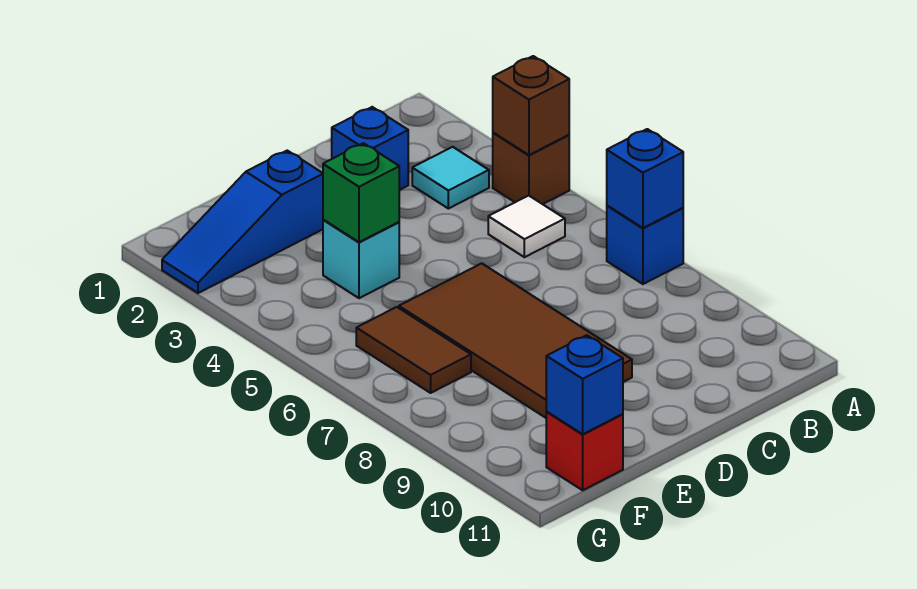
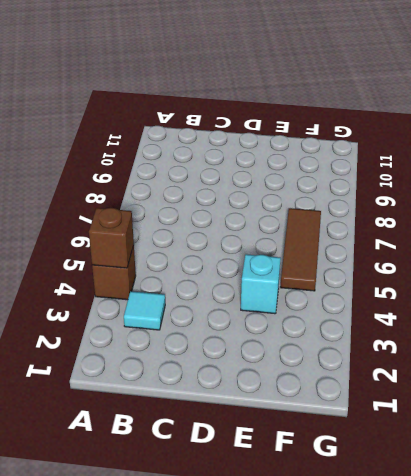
brown tile F5:F7 level 1 -> brown tile F6:F7 level 1
none -> blue brick A7 level 1
none -> white tile B5 level 1
none -> blue brick C2 level 1

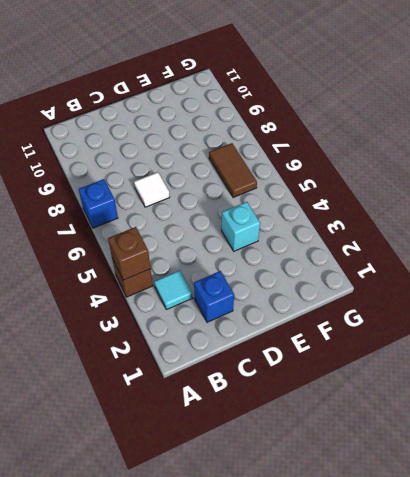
white tile C7 level 1 -> white tile B5 level 1
none -> brown tile D6:E9 level 1
none -> blue slope E2:G2 level 1 top E
none -> red brick F11 level 1

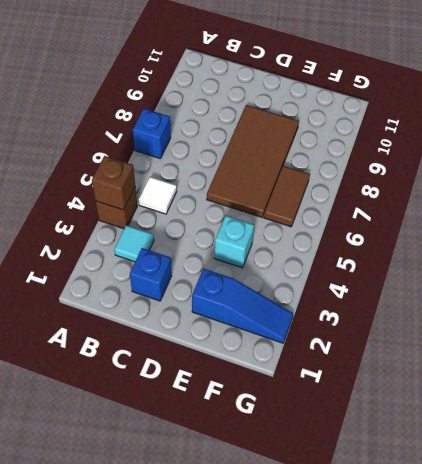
none -> red brick F11 level 1
none -> blue brick A7 level 2
none -> green brick E4 level 2

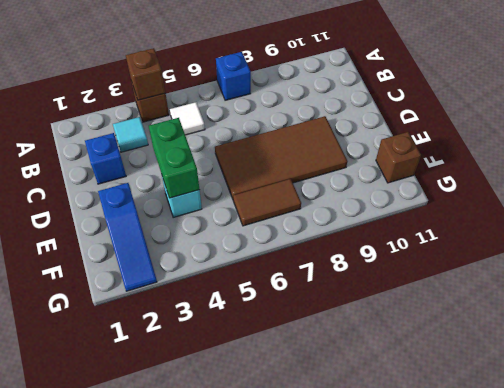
green brick D4:E4 level 2 -> green brick E4 level 2
brown brick F11 level 1 -> red brick F11 level 1
none -> blue brick A7 level 2
none -> blue brick F11 level 2

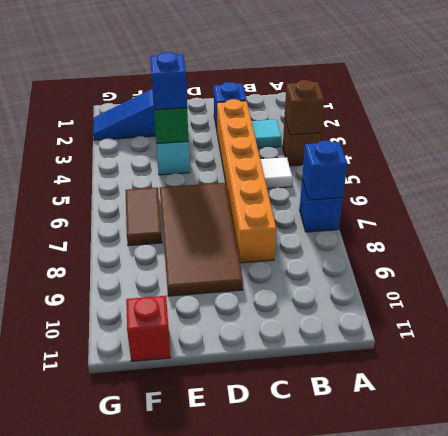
orange brick C3:C8 level 1 -> none
blue brick E4 level 3 -> blue brick F11 level 2

